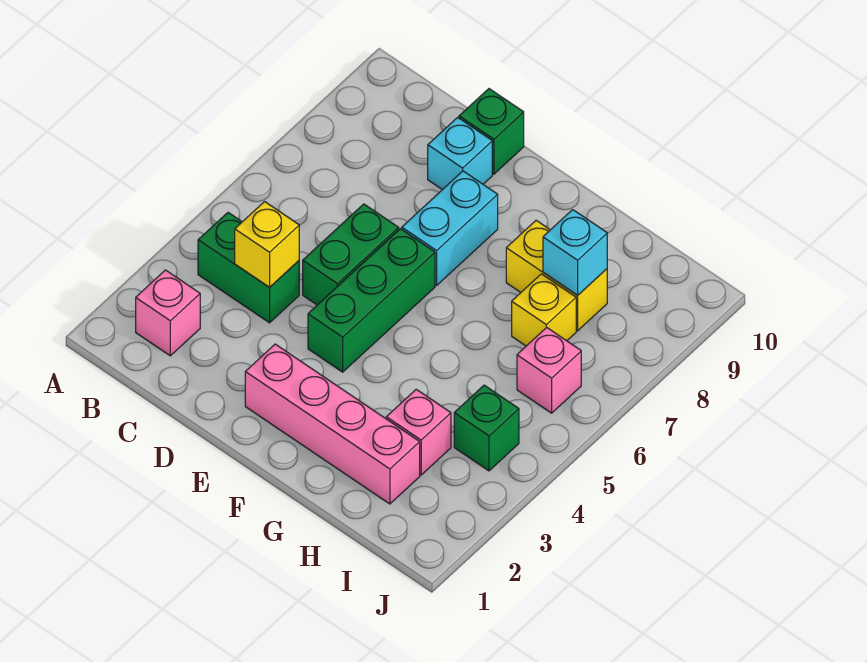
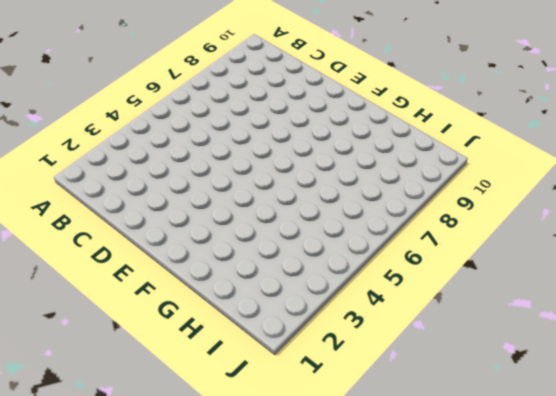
none -> pink brick B2 level 1
none -> green brick B4:C4 level 1
none -> green brick D5:D6 level 1

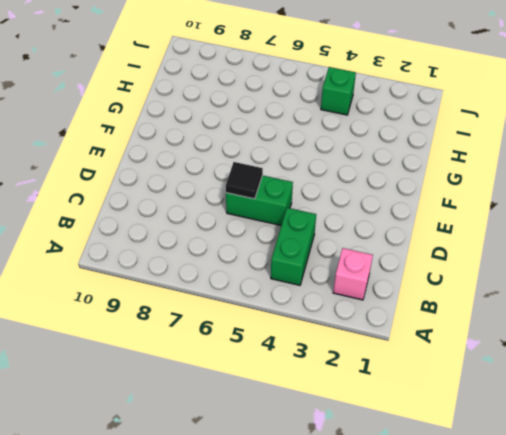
black tile D6 level 2 -> none
none -> cyan brick D9 level 1
none -> green brick D10 level 1
none -> pink brick E2:H2 level 1

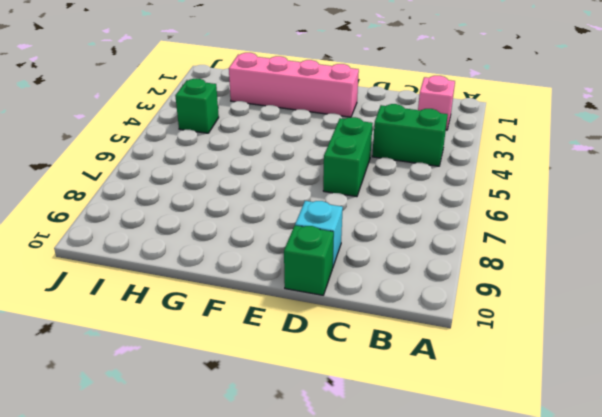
none -> green brick E4:E6 level 1
none -> cyan brick E7:E8 level 1
none -> yellow brick G8:H8 level 1

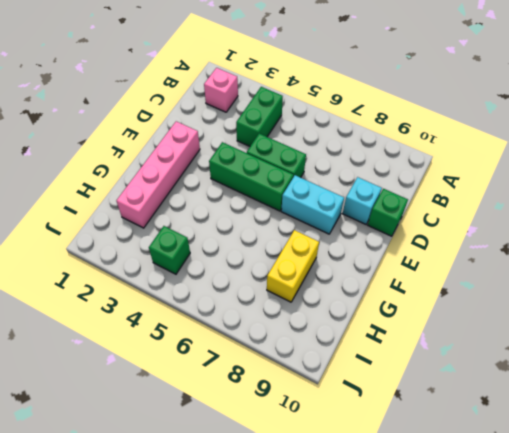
none -> pink brick H3 level 1
none -> yellow brick H7 level 1
none -> pink brick I6 level 1

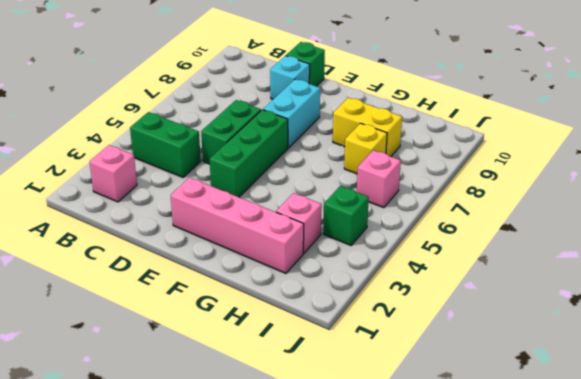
none -> yellow brick C4 level 2
none -> cyan brick H8 level 2

